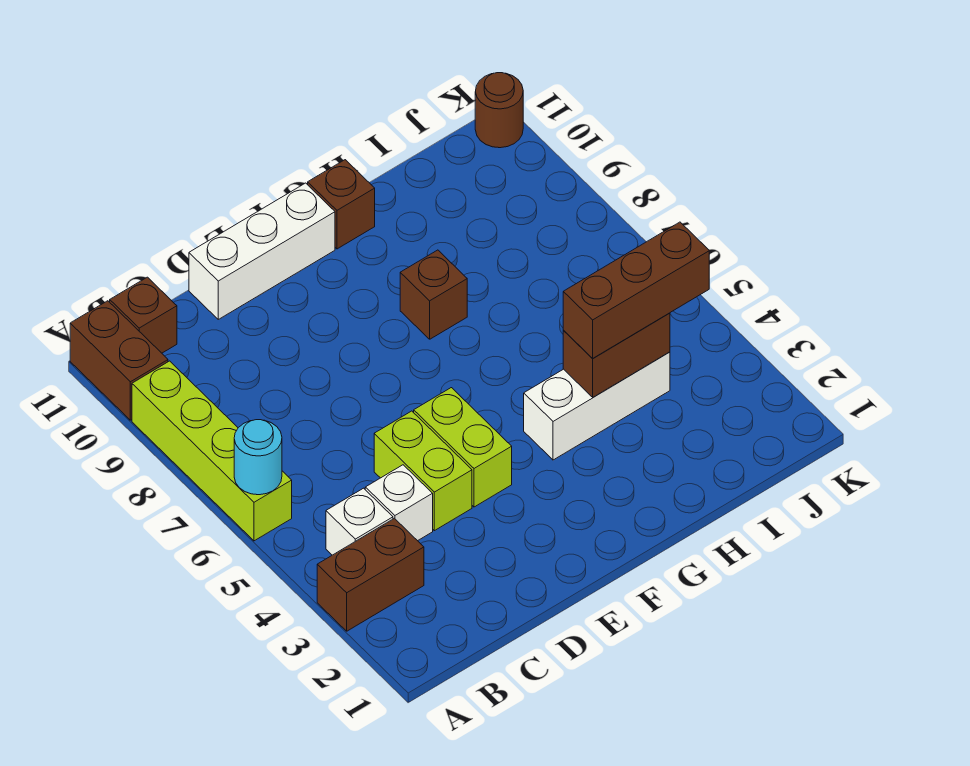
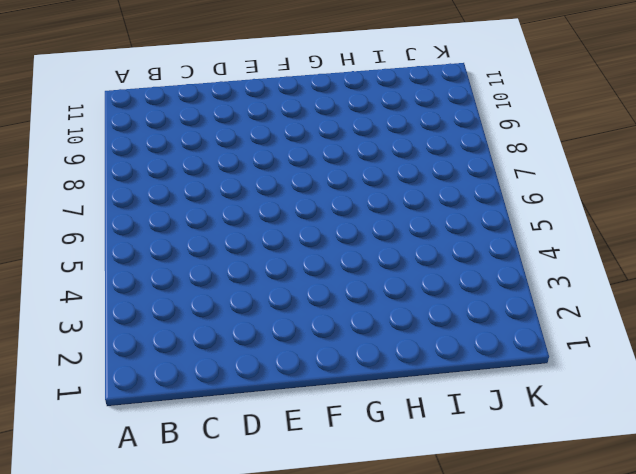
none -> brown brick A3:B3 level 1
none -> lime brick A6:A9 level 1
none -> brown brick A10:A11 level 1

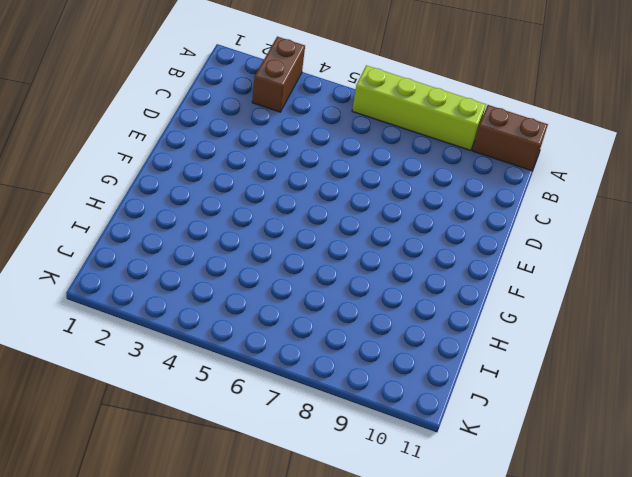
none -> white brick B4 level 1
none -> brown brick B11 level 1
none -> white brick C4 level 1

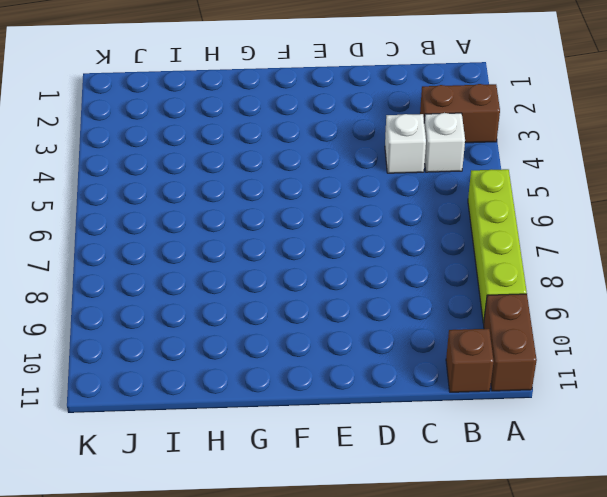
none -> lime brick D4:D5 level 1
none -> white brick D11:F11 level 1
none -> lime brick E4:E5 level 1

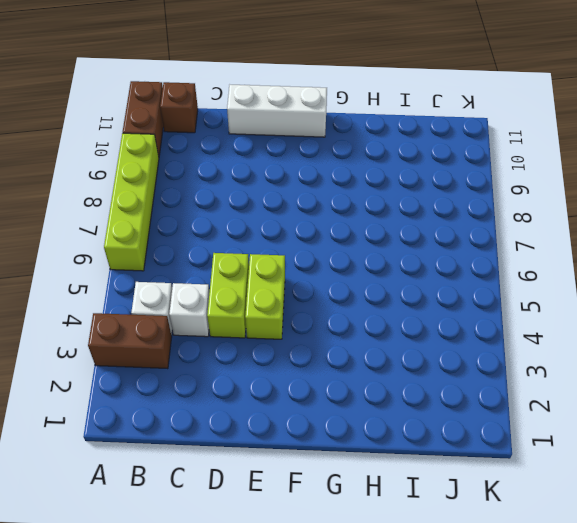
none -> white brick G4:I4 level 1
none -> brown brick G8 level 1
none -> brown brick G11 level 1

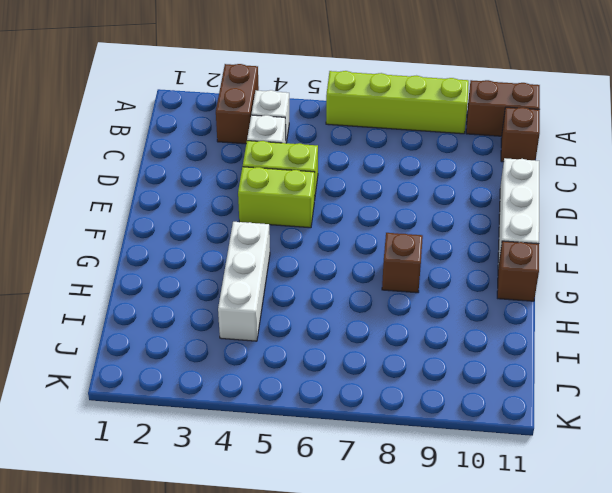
none -> brown round brick K11 level 1
none -> cyan round brick A6 level 2
none -> brown brick H4:I4 level 2

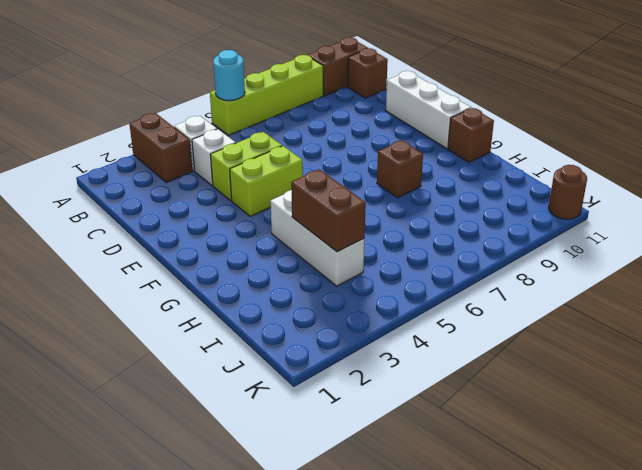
none -> brown brick H4:J4 level 3

